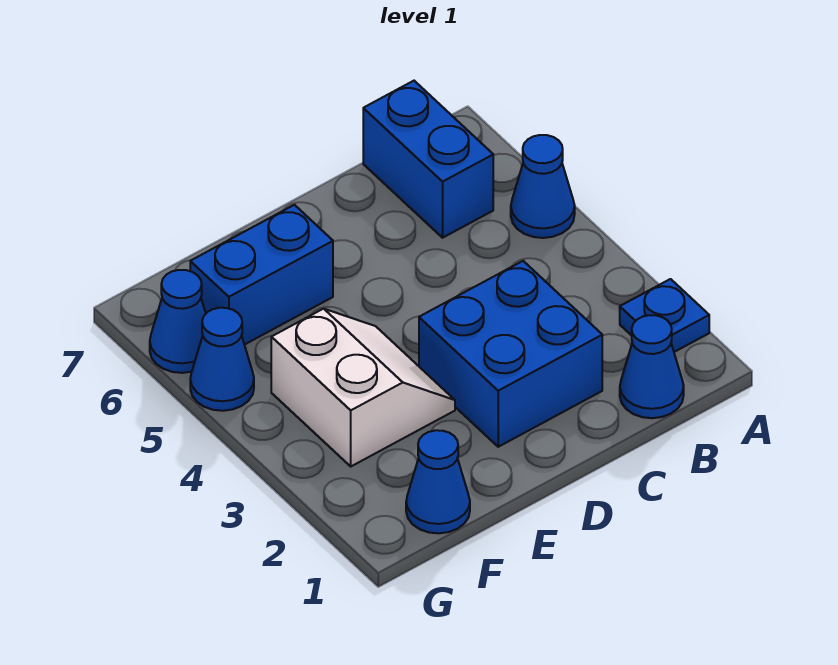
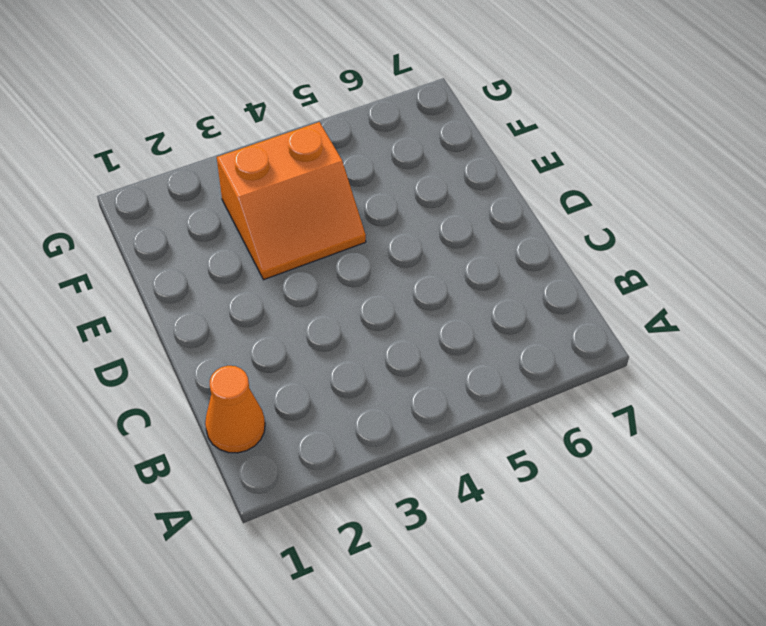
orange cone B1 level 1 -> blue cone B1 level 1
orange slope E3:F4 level 1 top F -> white slope E3:F4 level 1 top F
none -> blue plate A2 level 1
none -> blue cone A5 level 1

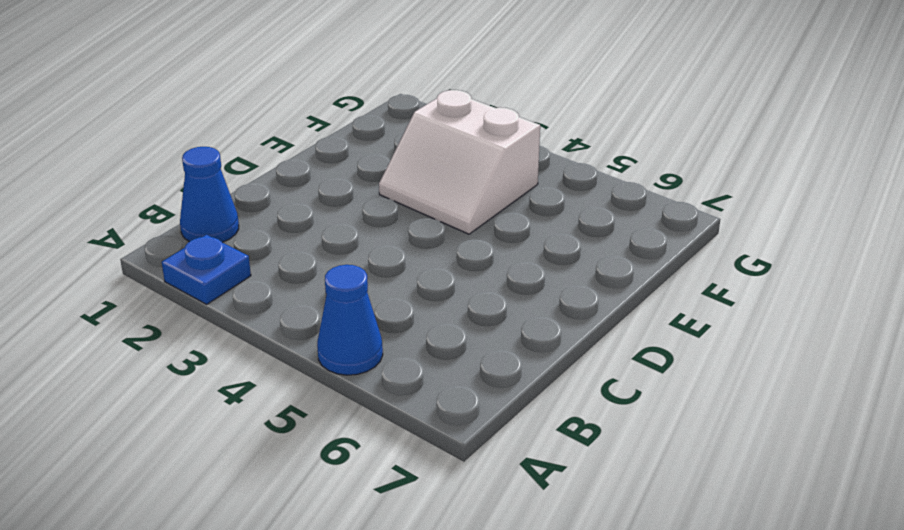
none -> blue brick B6:B7 level 1
none -> blue brick C2:D3 level 1

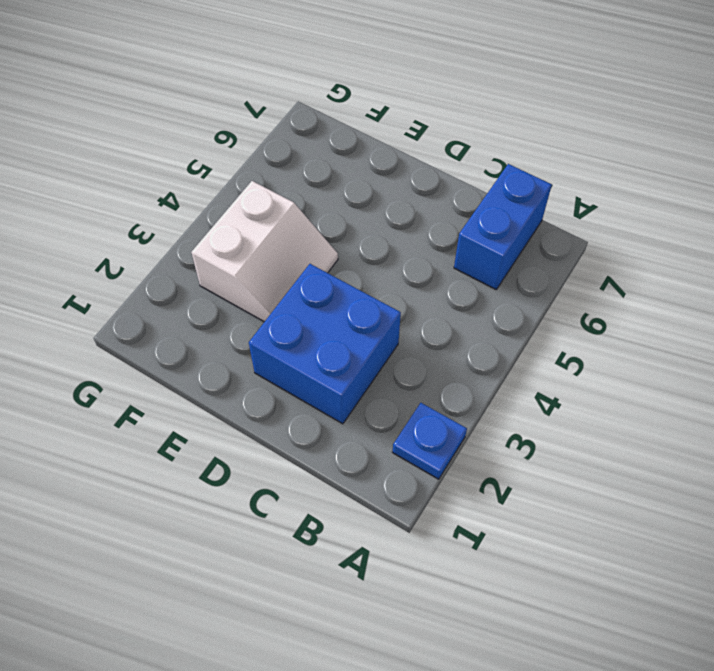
none -> blue cone A5 level 1
none -> blue cone B1 level 1

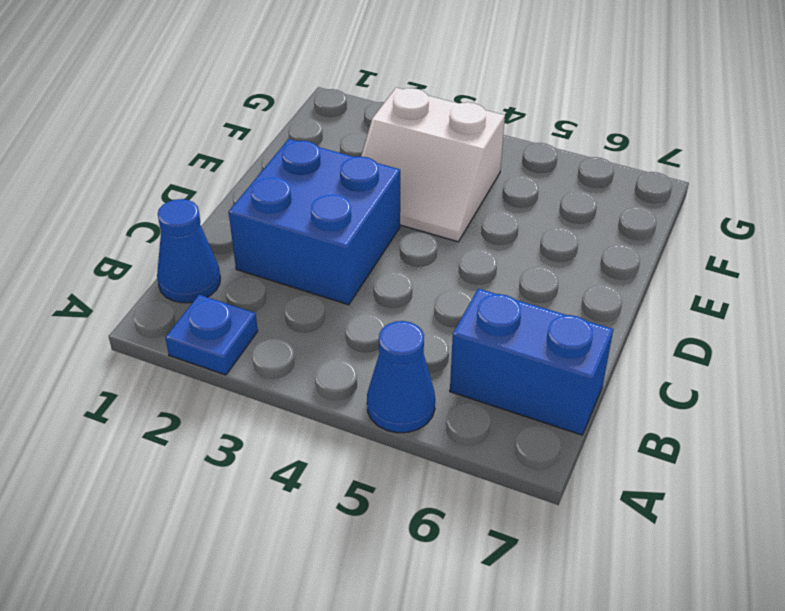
none -> blue brick E6:F6 level 1
none -> blue cone F1 level 1

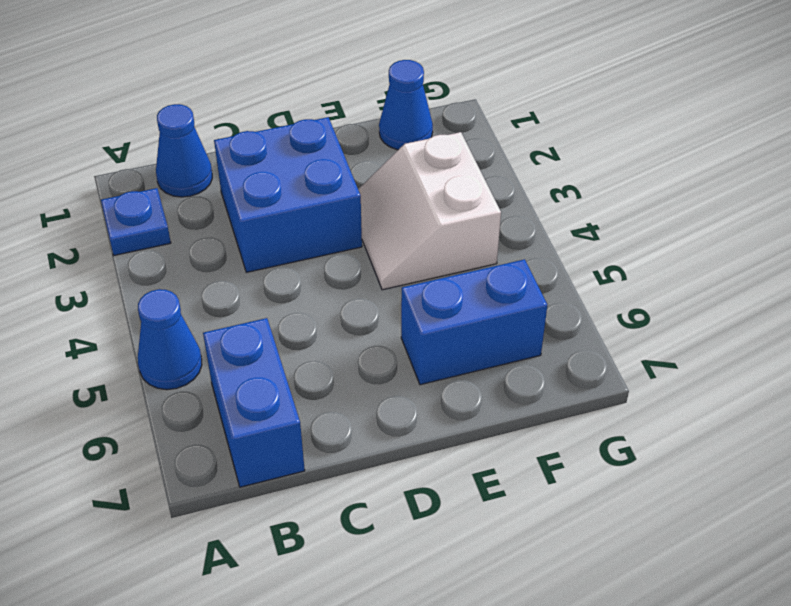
none -> blue cone G5 level 1
none -> blue cone G6 level 1

